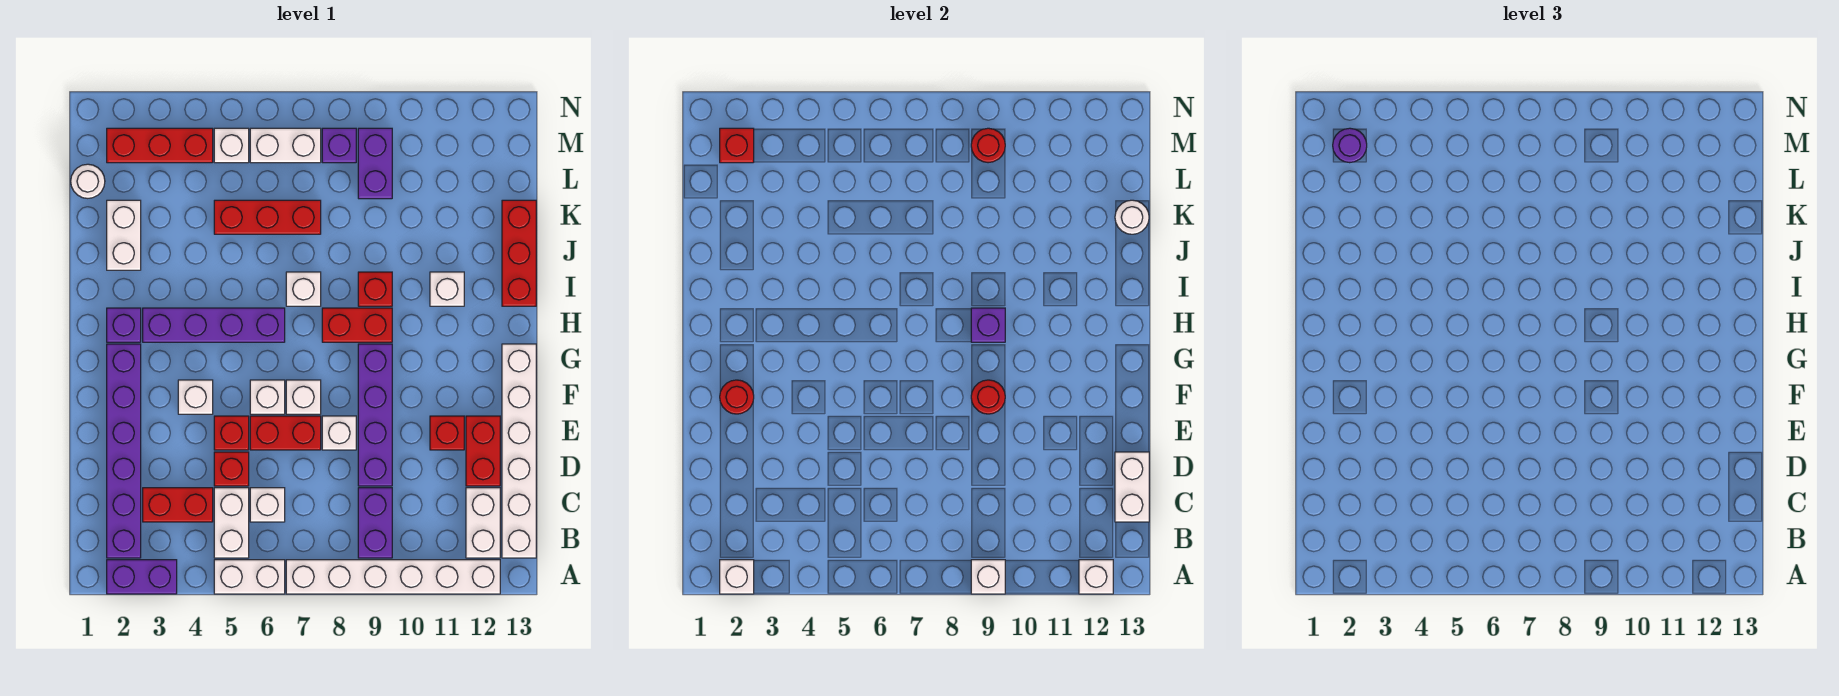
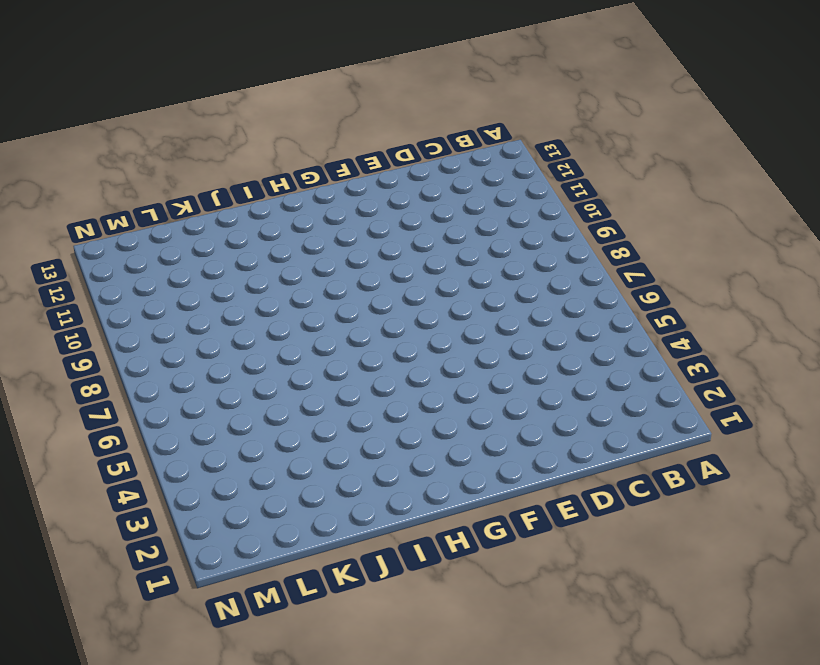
none -> purple brick A2:A3 level 1
none -> white brick A5:A6 level 1
none -> white brick A7:A12 level 1
none -> purple brick B2:G2 level 1

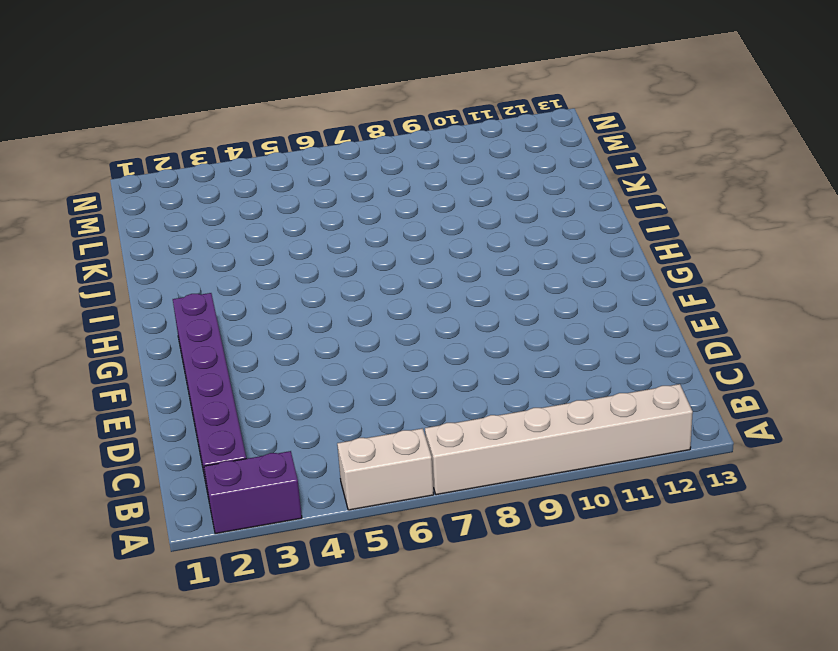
none -> white brick B5:C5 level 1
none -> purple brick B9:C9 level 1
none -> white brick B12:C12 level 1
none -> white brick B13:G13 level 1

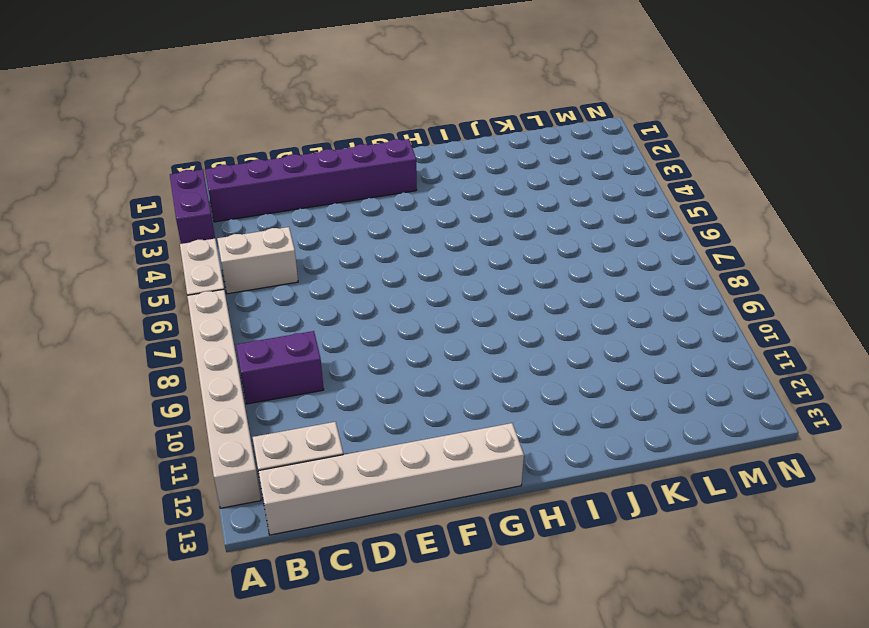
none -> red brick C3:C4 level 1
none -> white brick C6 level 1
none -> red brick D5 level 1
none -> purple brick D9:G9 level 1

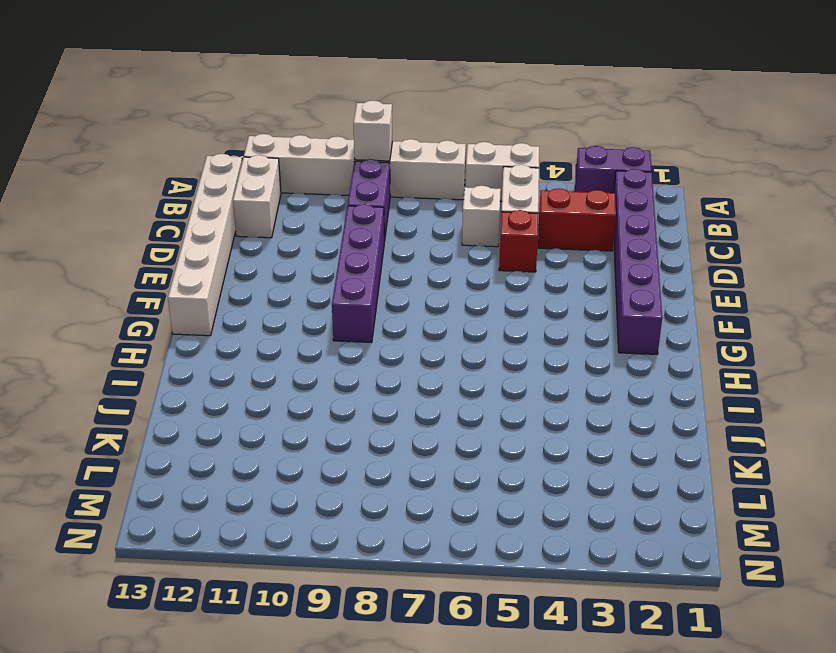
none -> red brick D12:E12 level 1
none -> red brick E5 level 1
none -> red brick E6:E7 level 1
none -> white brick E8 level 1

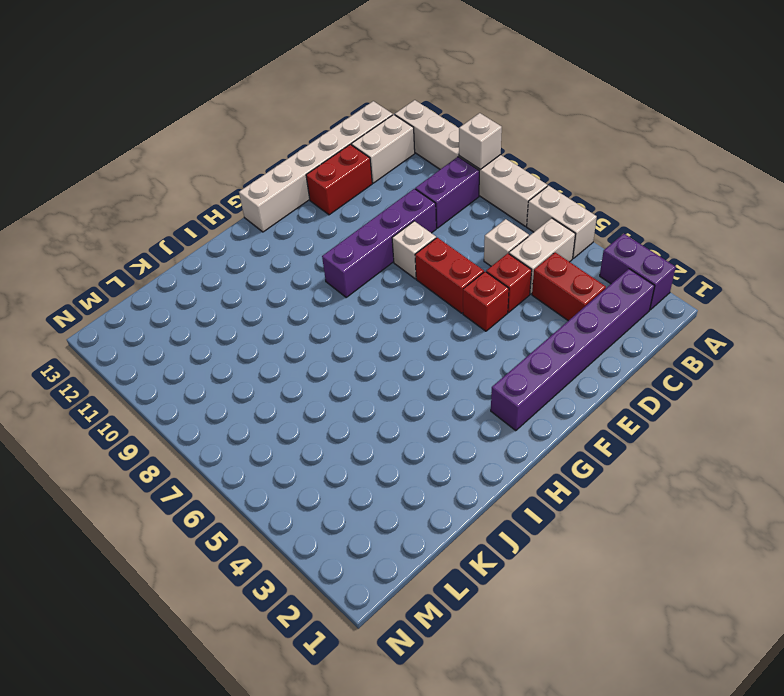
none -> red brick E11 level 1
none -> white brick F4 level 1
none -> white brick F6 level 1
none -> white brick F7 level 1

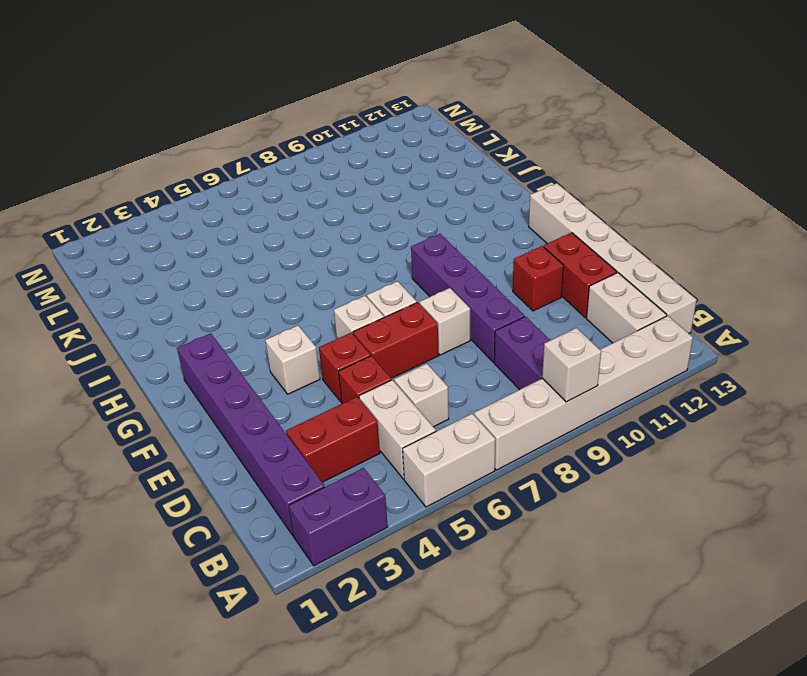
none -> purple brick H2 level 1
none -> purple brick H3:H6 level 1
none -> red brick H8:H9 level 1
none -> white brick I7 level 1

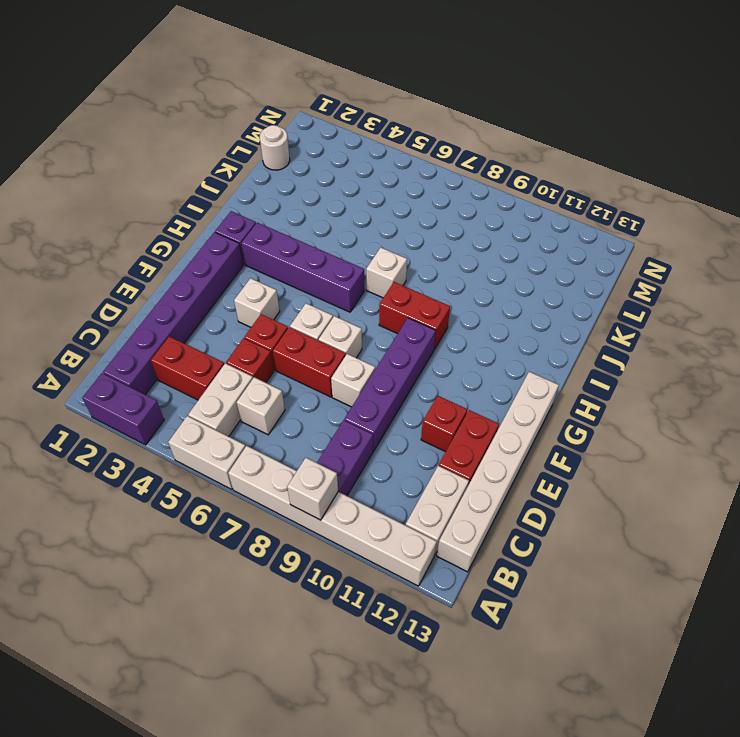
none -> red brick I9 level 1
none -> white brick I11 level 1
none -> red brick I13:K13 level 1
none -> white brick J2:K2 level 1

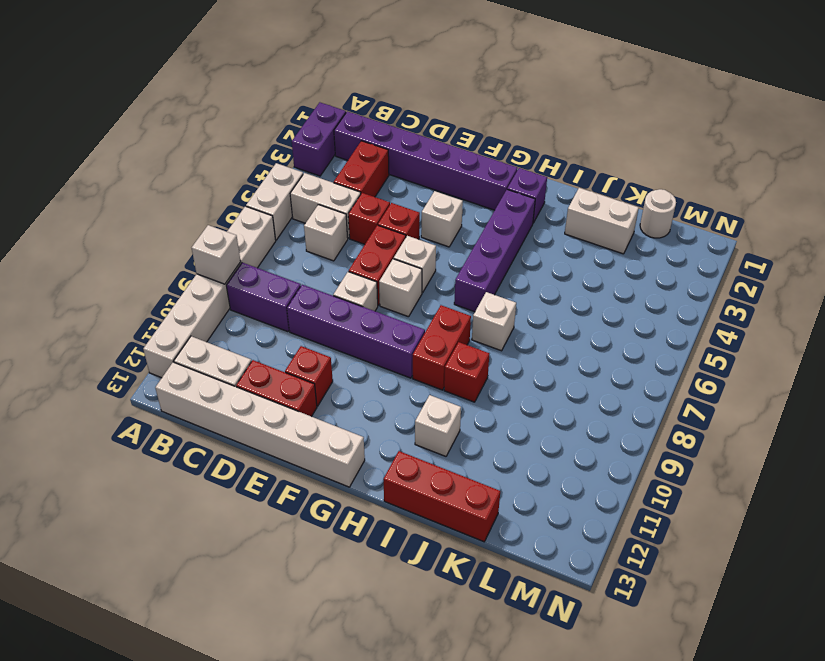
none -> red brick K5:K7 level 1
none -> purple brick L9:M9 level 1
none -> red brick M2:M4 level 1
none -> white brick M5 level 1

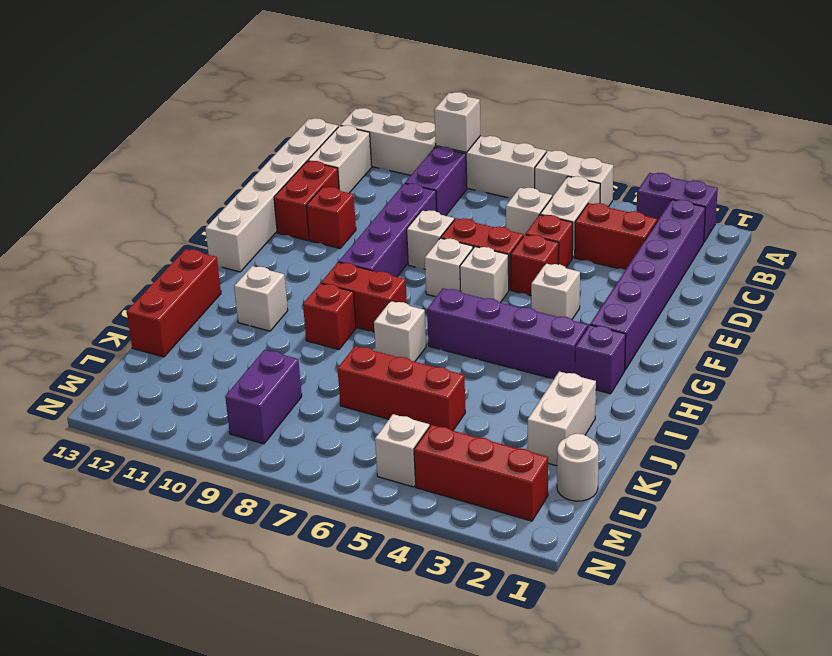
none -> white brick M6:M7 level 1
none -> purple brick M8 level 1
none -> white brick A2 level 2
none -> white brick A12 level 2

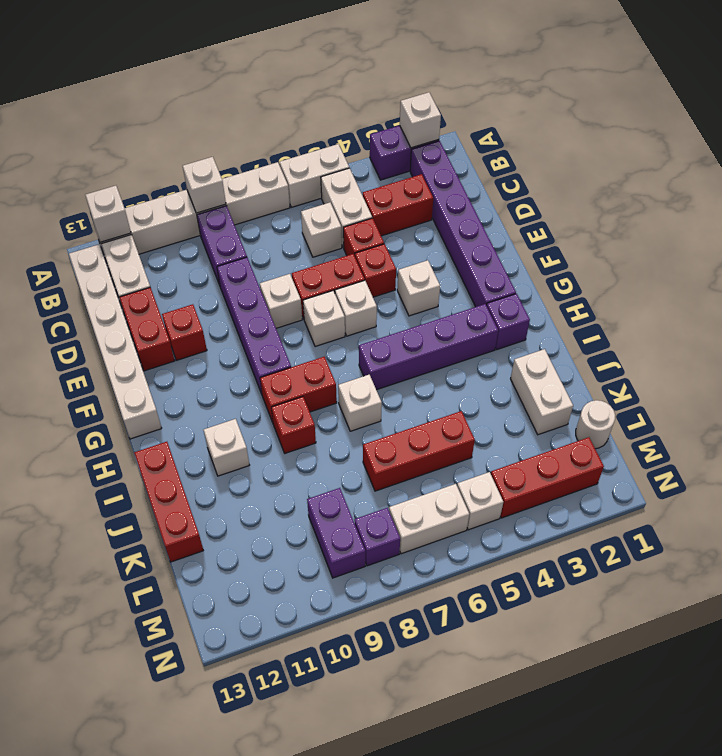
none -> white brick C13:D13 level 2
none -> red round brick F2 level 2
none -> red round brick F9 level 2
none -> purple brick H9 level 2

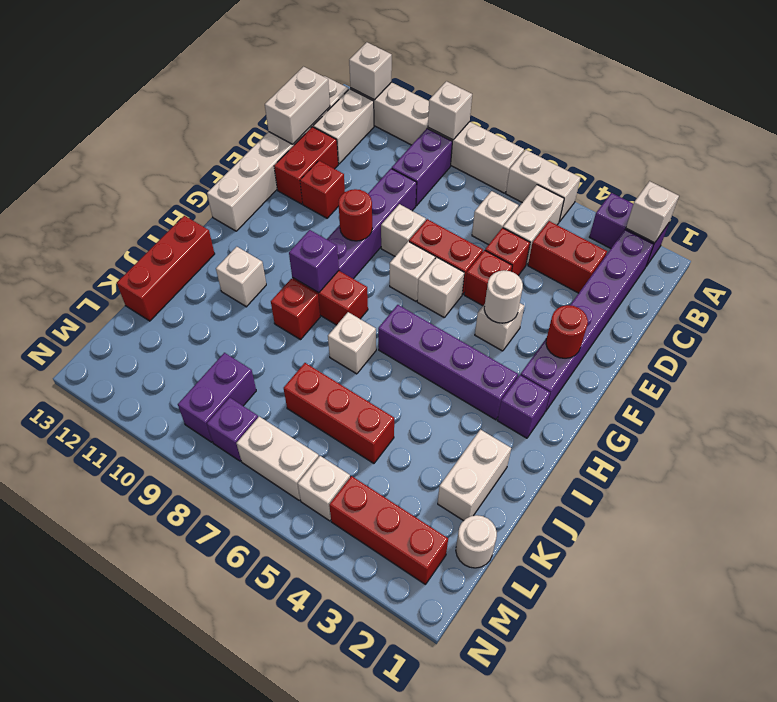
white round brick F4 level 2 -> white round brick K13 level 2
none -> red brick M2 level 2
none -> red round brick M9 level 2
none -> purple round brick M2 level 3

